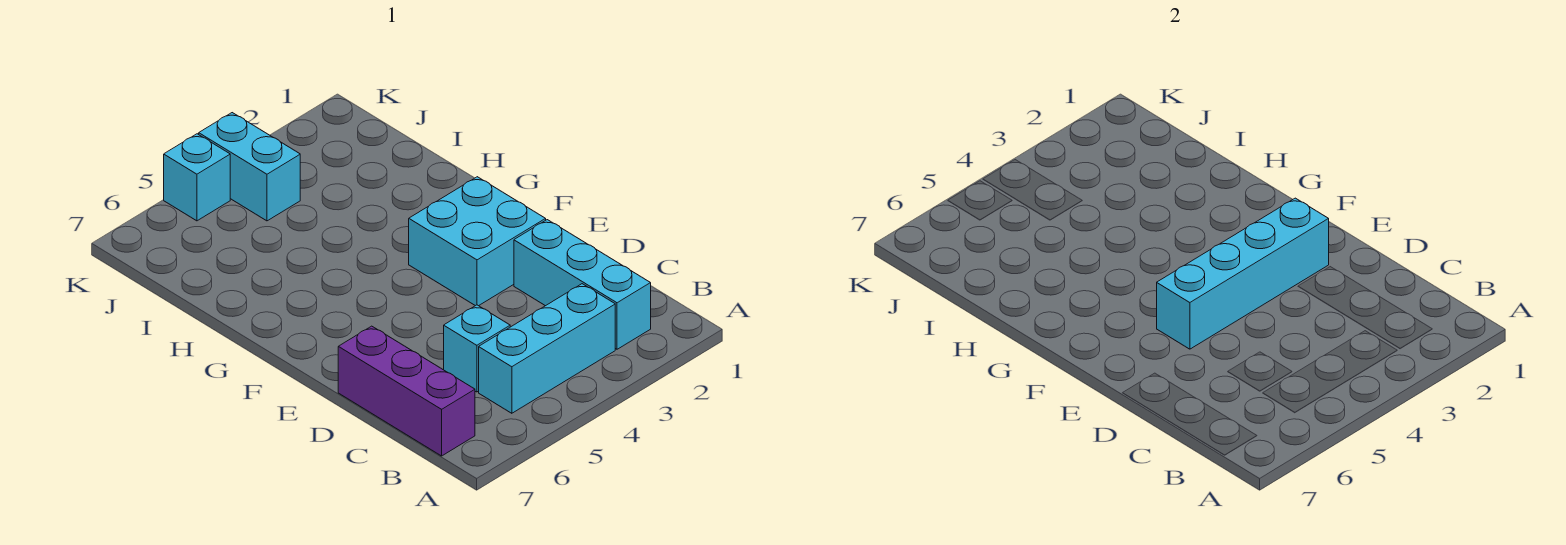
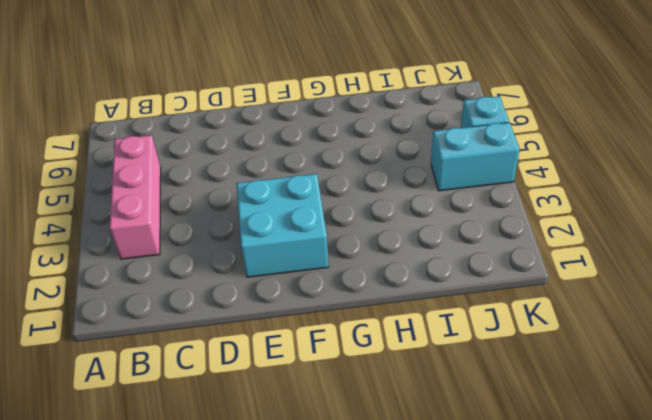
pink brick B3:B5 level 1 -> cyan brick B3:B5 level 1
none -> cyan brick B2:D2 level 1
none -> purple brick B7:D7 level 1

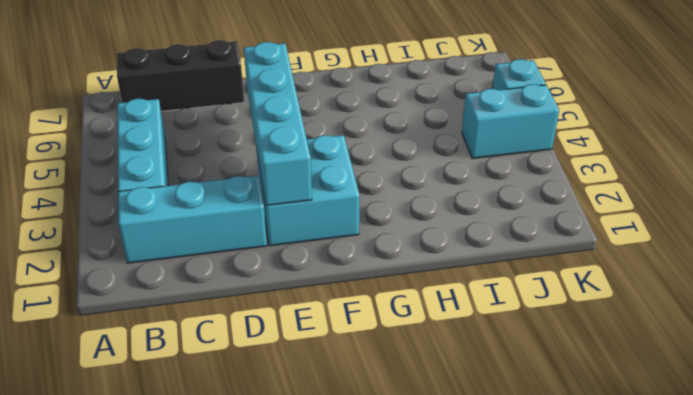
black brick B7:D7 level 1 -> purple brick B7:D7 level 1
none -> cyan brick C5 level 1

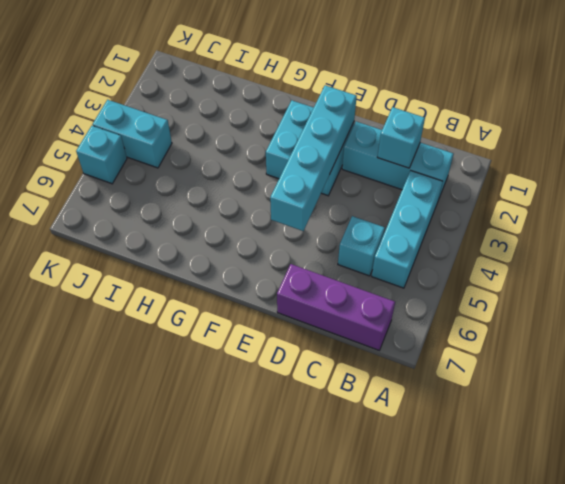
cyan brick C2 level 2 -> none

